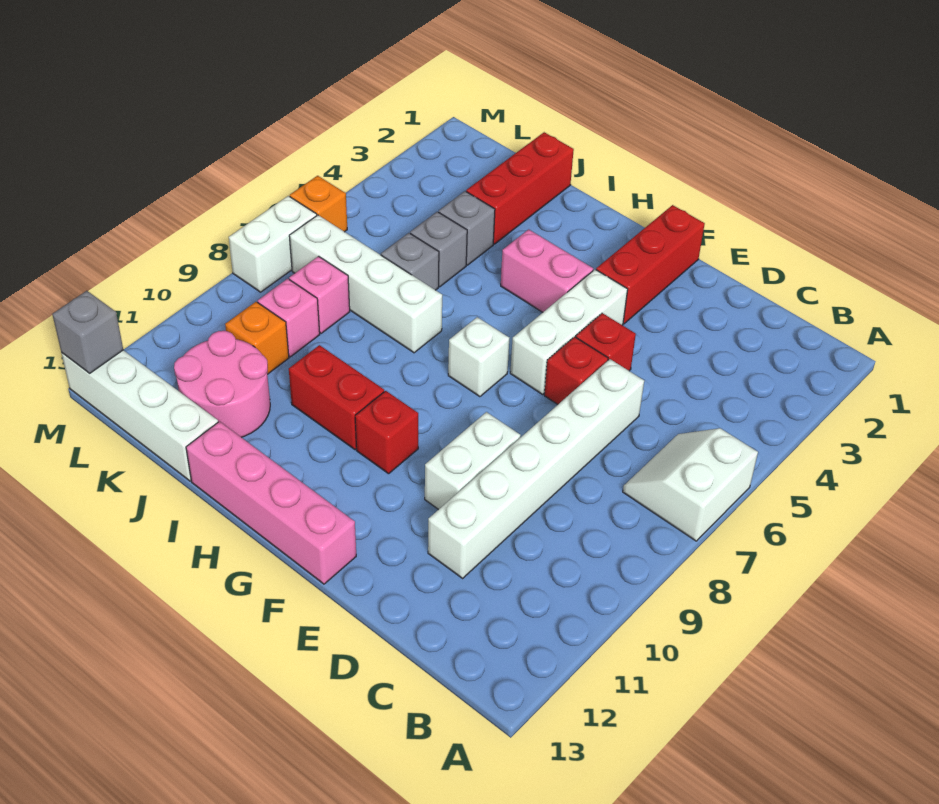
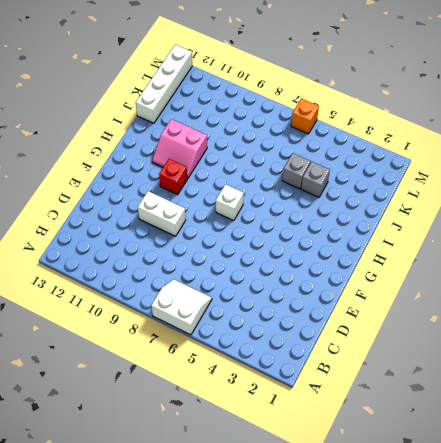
pink slope H10:I11 level 1 top I -> red brick H10:I10 level 1
none -> white brick D6:D11 level 1
none -> red brick E5 level 1
none -> red brick E6 level 1

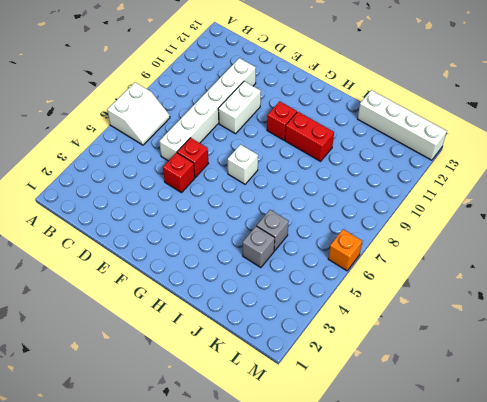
none -> red brick F1:F3 level 1
none -> white brick F4:F6 level 1
none -> pink brick F13:I13 level 1

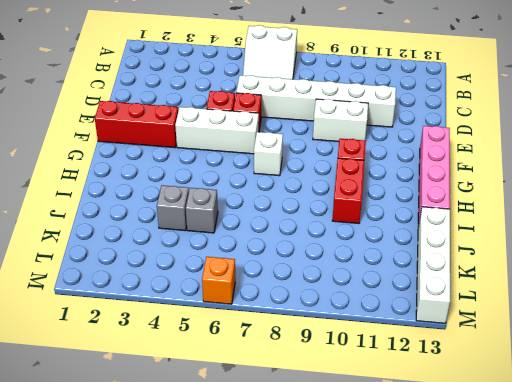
none -> pink brick G4:H4 level 1
none -> white brick I7:L7 level 1
none -> red brick J1:J3 level 1

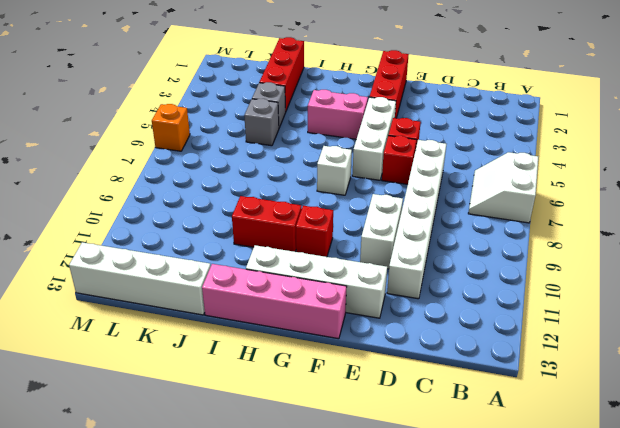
white brick E12:H12 level 1 -> white brick I7:L7 level 1
none -> grey brick J6 level 1
none -> pink round brick J11:K12 level 1
none -> pink brick K8 level 1

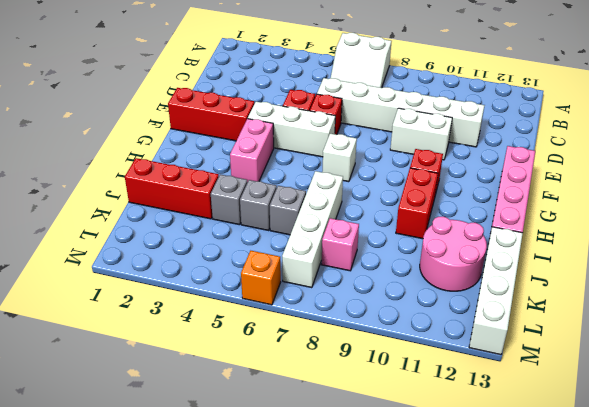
none -> pink brick K9 level 1
none -> orange brick K10 level 1
none -> white brick M7:M8 level 1

